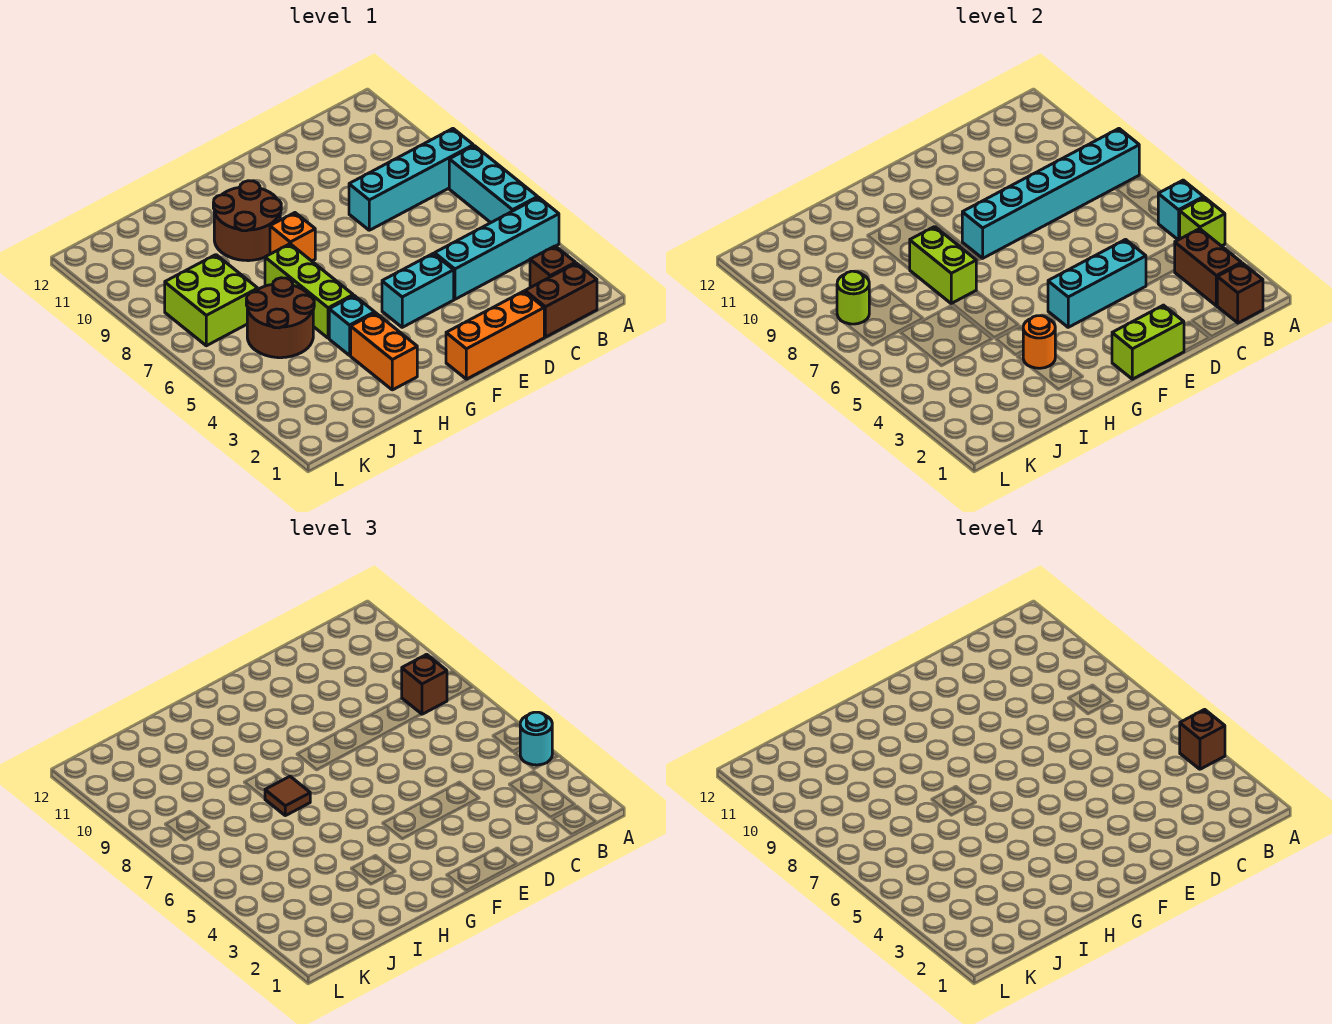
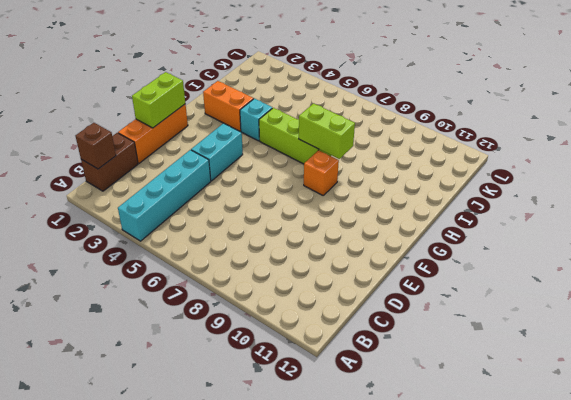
none -> cyan brick A5:A7 level 1
none -> cyan brick A8:D8 level 1
none -> brown brick B2 level 1

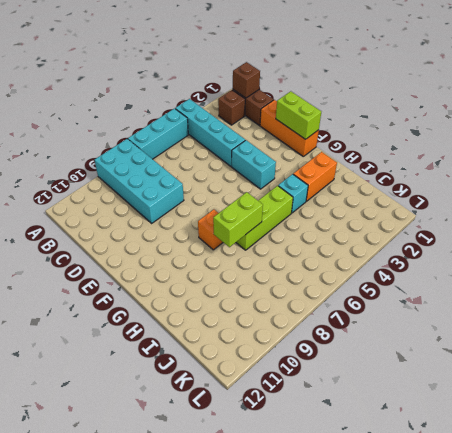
cyan brick A8:D9 level 1 -> cyan brick A8:D8 level 1
none -> brown round brick G9:H10 level 1
none -> brown round brick I5:J6 level 1
none -> lime brick J7:K8 level 1

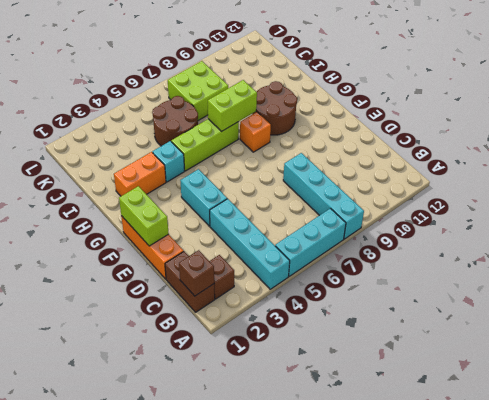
none -> lime brick A4 level 2
none -> cyan brick A5 level 2
none -> cyan brick A8:F8 level 2

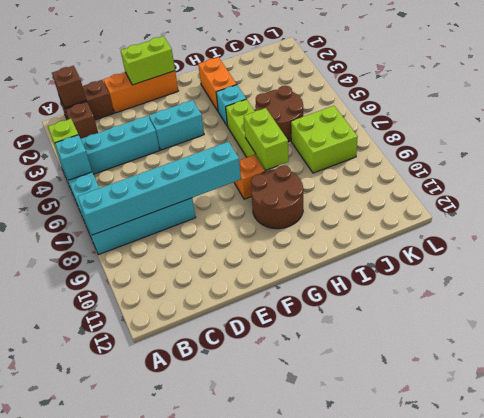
none -> brown brick B2:B3 level 2
none -> cyan brick D4:F4 level 2
none -> orange round brick H3 level 2

